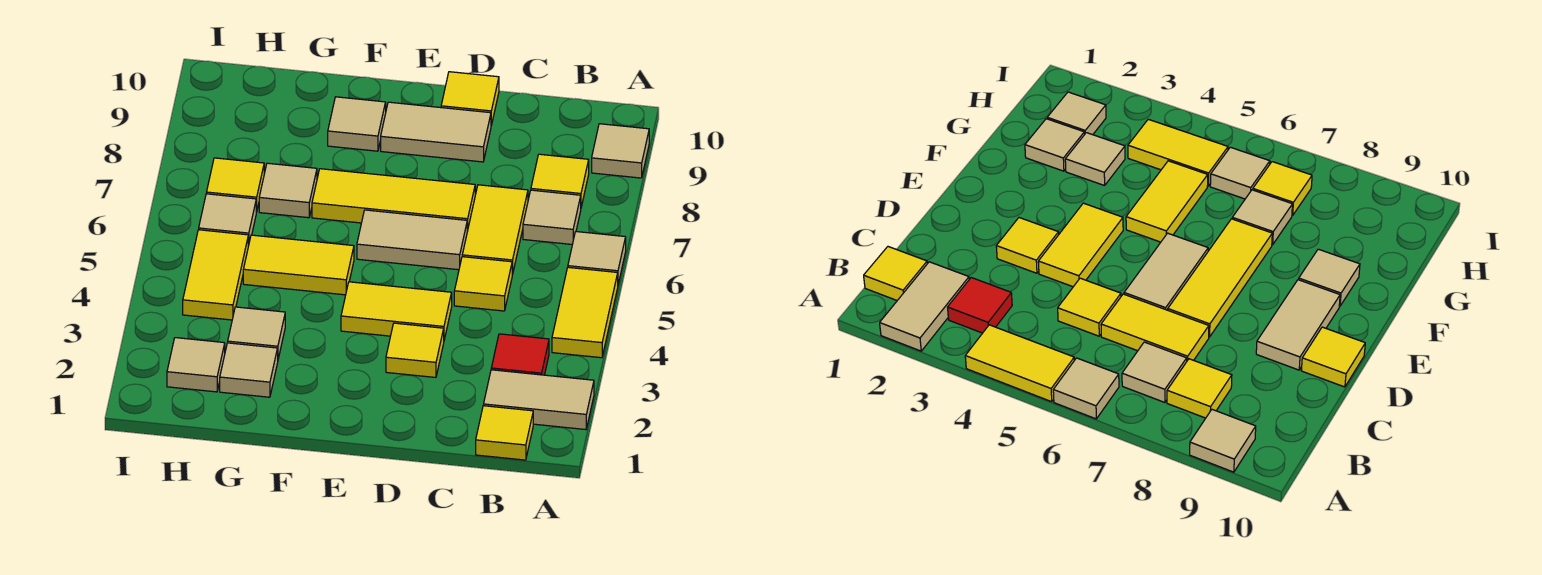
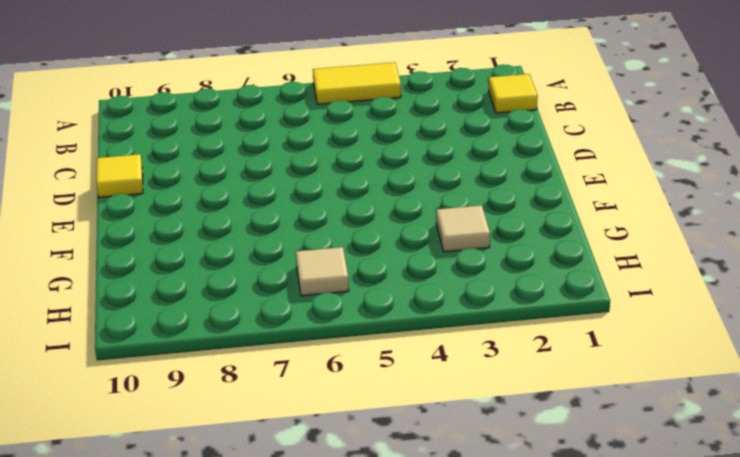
none -> tan tile A2:B2 level 1
none -> tan tile A6 level 1
none -> tan tile A9 level 1

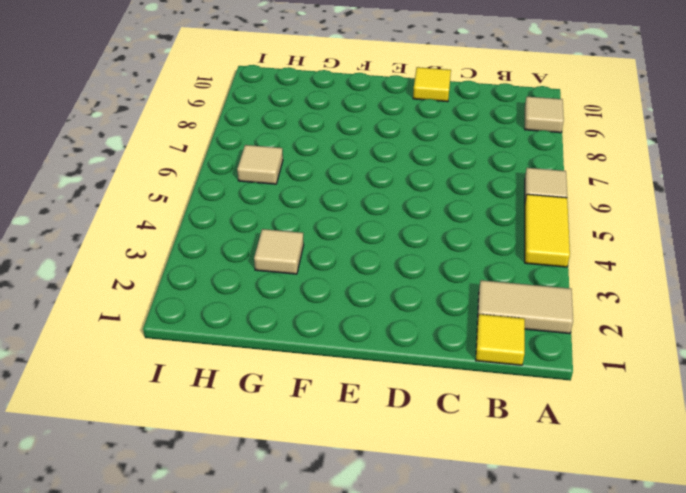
none -> red tile B3 level 1
none -> tan tile B7 level 1
none -> yellow tile B8 level 1

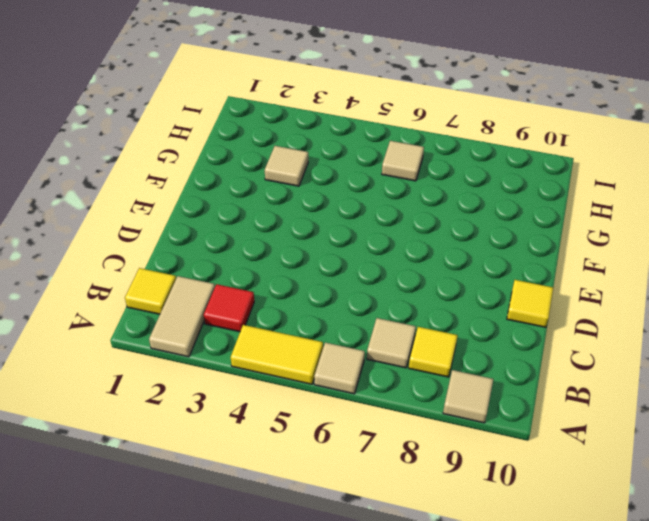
none -> yellow tile C5 level 1
none -> yellow tile C6:C7 level 1
none -> yellow tile D3 level 1

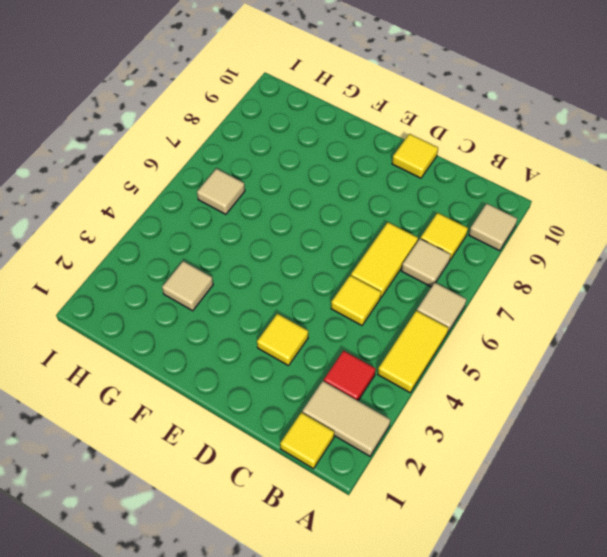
none -> yellow tile D4:E4 level 1
none -> tan tile D6:E6 level 1
none -> yellow tile D7:F7 level 1

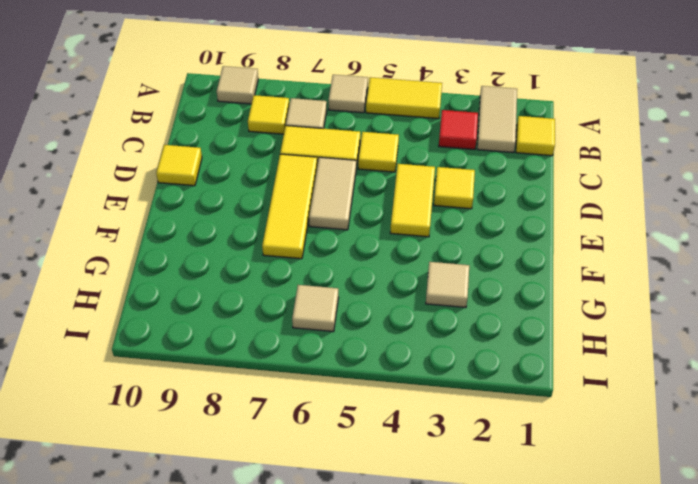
none -> tan tile D9:E9 level 1
none -> yellow tile F5:G5 level 1
none -> tan tile F9 level 1

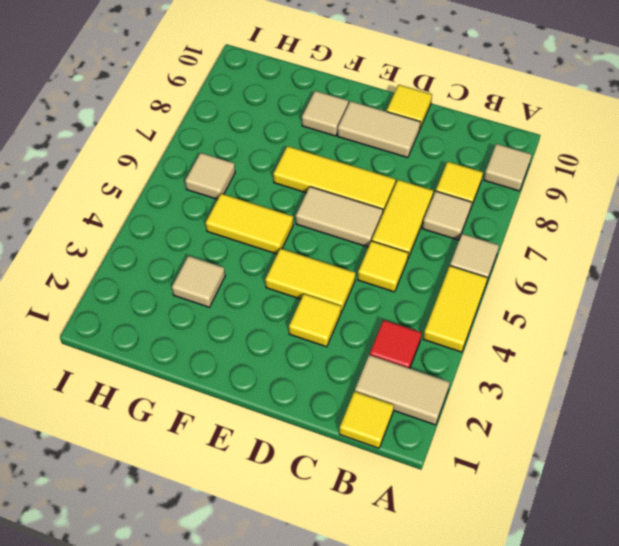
none -> tan tile G2 level 1
none -> tan tile G7 level 1
none -> tan tile H2 level 1

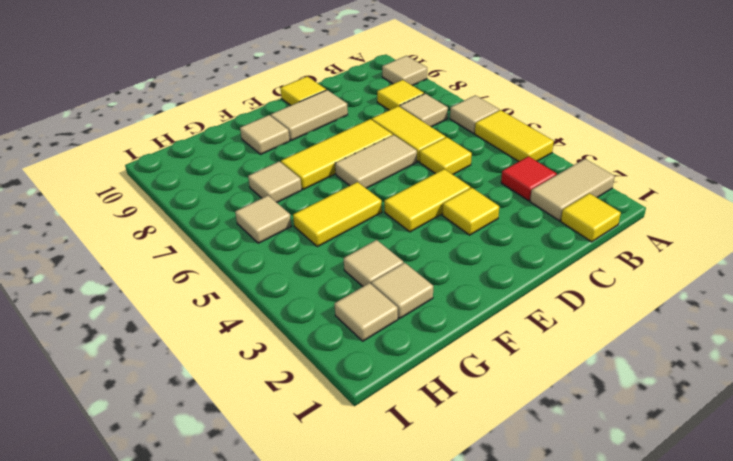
none -> yellow tile H4:H5 level 1
none -> yellow tile H7 level 1

